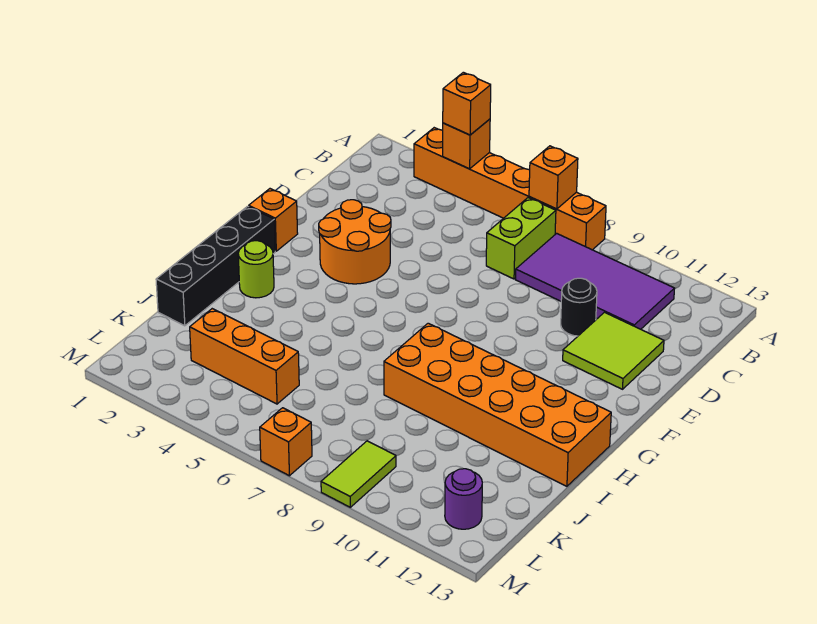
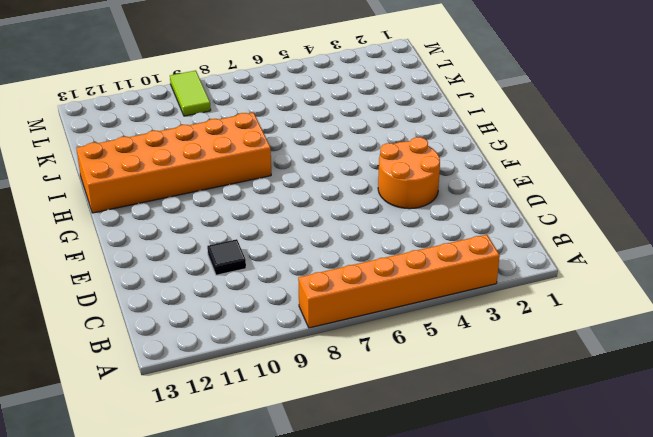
black tile D10 level 1 -> black round brick D10 level 1
none -> lime brick B7:C7 level 1
none -> purple tile B8:C11 level 1
none -> lime tile D11:E12 level 1

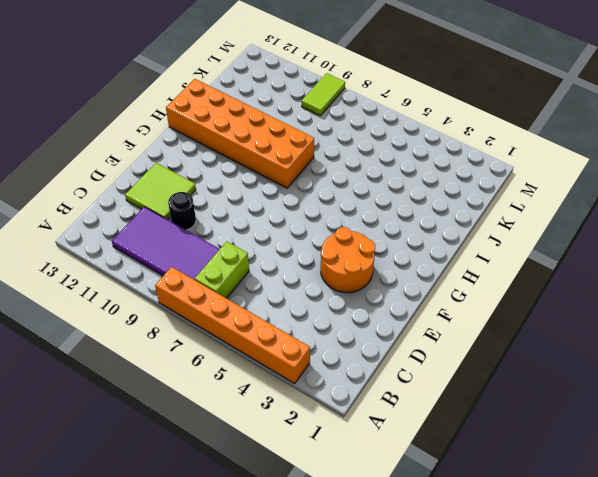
none -> orange brick F1 level 1
none -> black brick G1:J1 level 1
none -> lime round brick H2 level 1

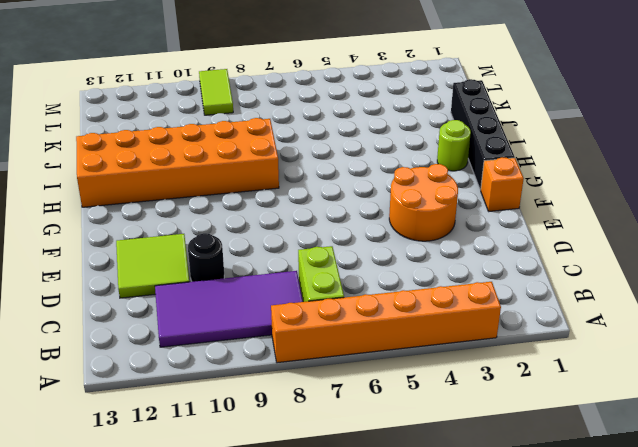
none -> orange brick K3:K5 level 1
none -> purple round brick L12 level 1
none -> orange brick M7 level 1

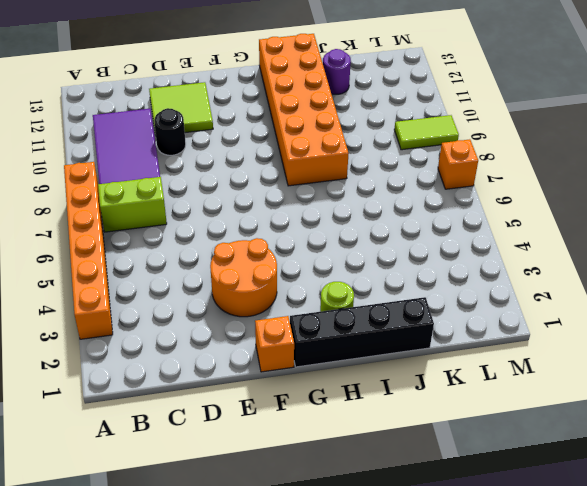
purple round brick J12 level 1 -> purple round brick L12 level 1
none -> orange brick K3:K5 level 1
none -> orange brick A4 level 2
none -> orange brick A7 level 2

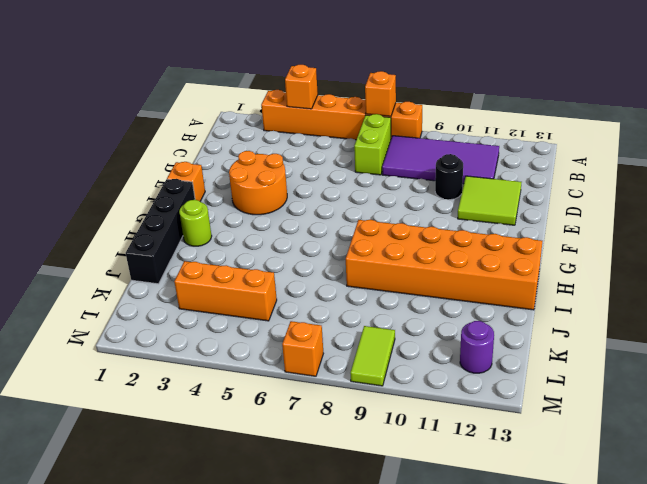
none -> orange brick A4 level 3

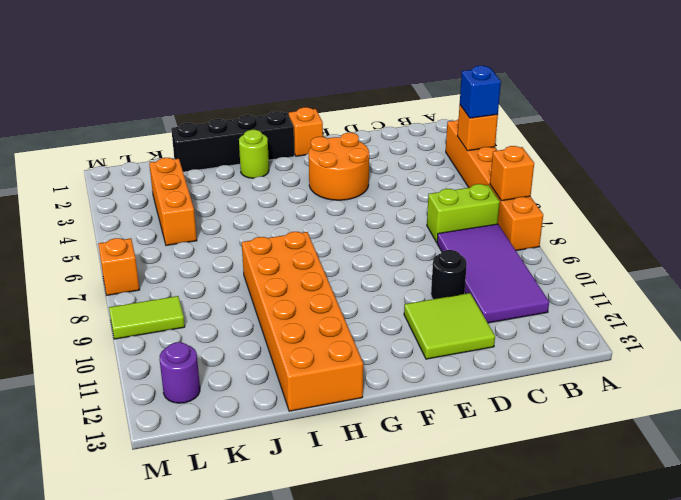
blue brick A4 level 3 -> orange brick A4 level 3

